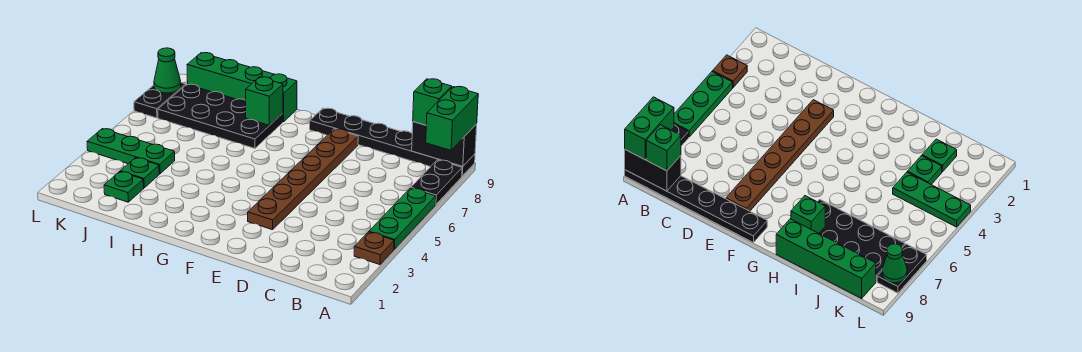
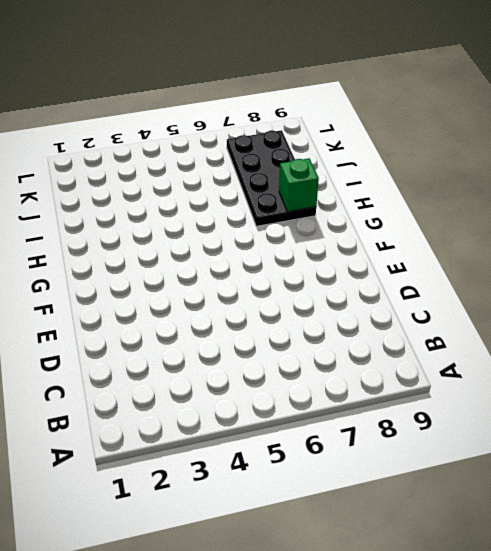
none -> brown plate A3 level 1
none -> green plate A4:A6 level 1
none -> black plate A7:A8 level 1

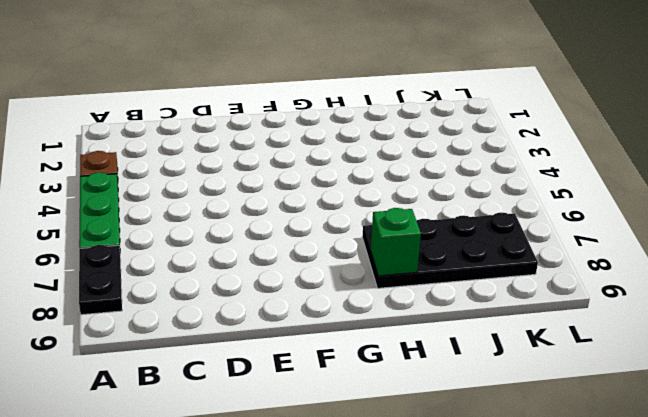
none -> black plate A9:F9 level 1
none -> brown plate E3:E8 level 1
none -> green brick H9:K9 level 1

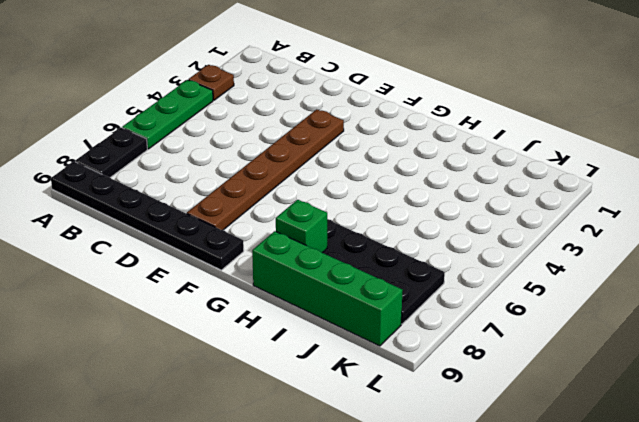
none -> green plate J2 level 1
none -> green plate J3 level 1
none -> green plate J4:L4 level 1

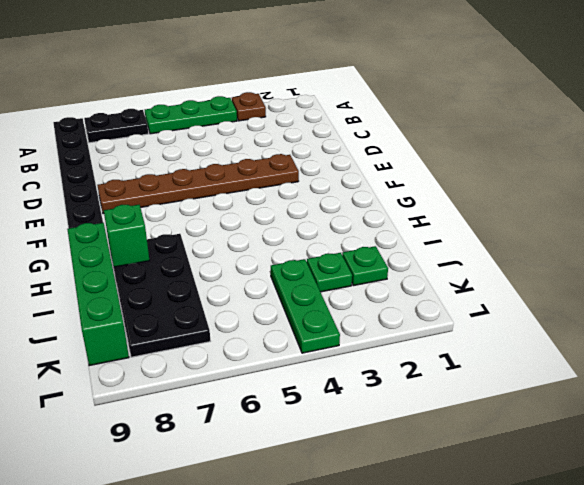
none -> black plate L7:L8 level 1
none -> black brick A9:B9 level 2
none -> green cone L8 level 2

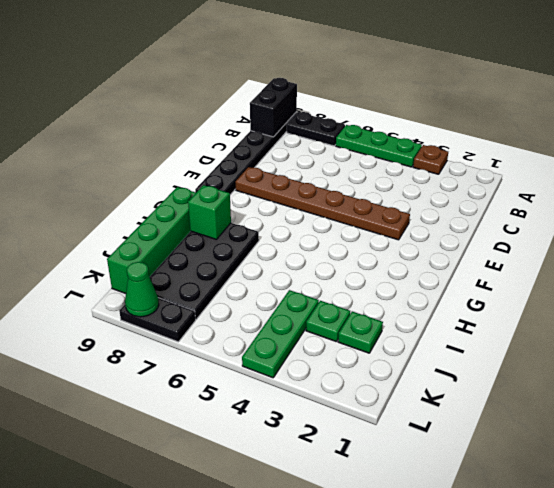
none -> green brick A8:A9 level 3
none -> green brick B9 level 3

